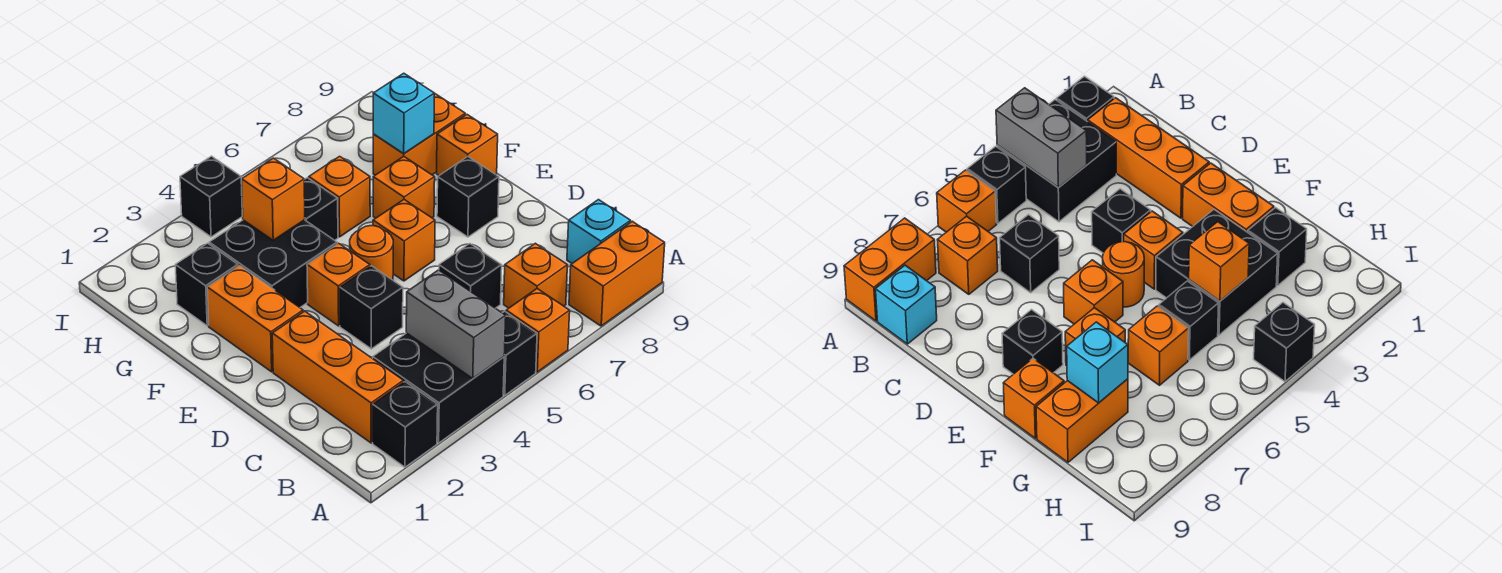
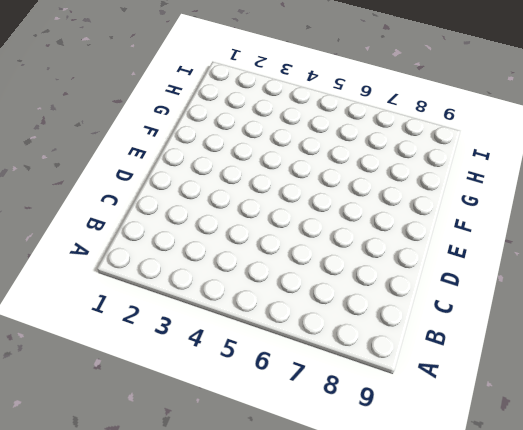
none -> black brick A2 level 1
none -> black brick A3:B4 level 1
none -> black brick A5 level 1

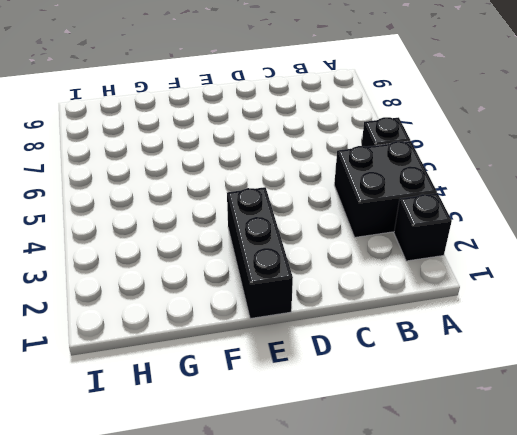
black brick E1:E3 level 1 -> orange brick E2:F2 level 1
none -> orange brick A6 level 1
none -> orange brick A8:A9 level 1
none -> orange brick B2:D2 level 1

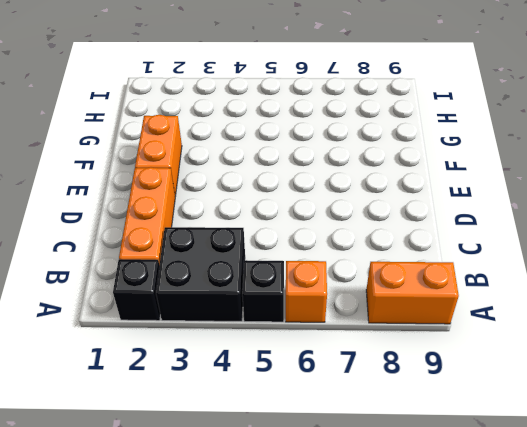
none -> orange brick B7 level 1
none -> cyan brick B9 level 1
none -> black brick C6 level 1

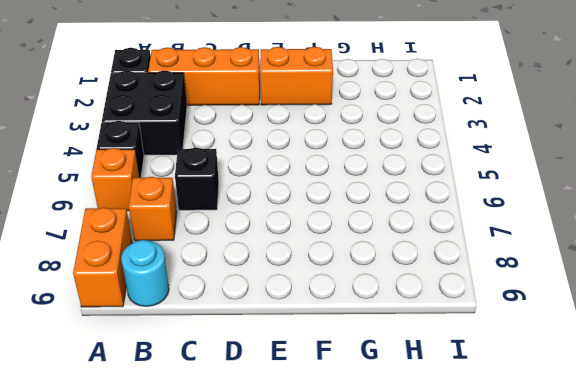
cyan round brick B9 level 1 -> cyan brick B9 level 1
none -> black brick D4 level 1
none -> orange brick E4 level 1
none -> orange round brick E5 level 1

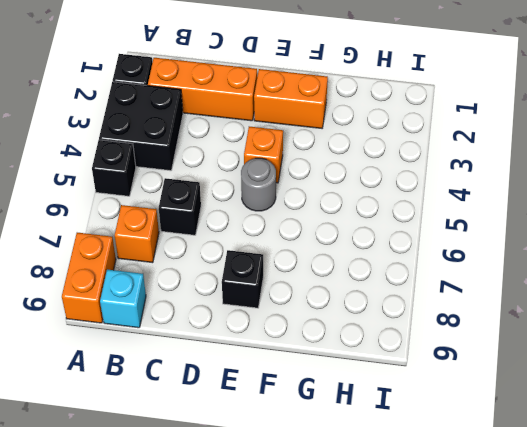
grey round brick E5 level 1 -> orange round brick E5 level 1
none -> orange brick A6 level 1
none -> black brick D4 level 1
none -> orange brick E6 level 1

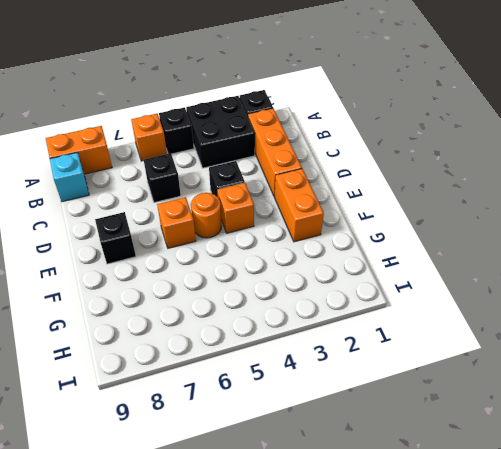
none -> orange brick B7 level 1
none -> black brick F3:G4 level 1
none -> orange brick F7 level 1

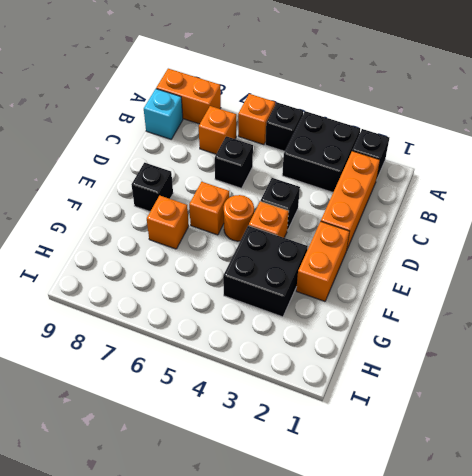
none -> orange brick F9 level 1
none -> black brick G2 level 1
none -> black brick G5 level 1

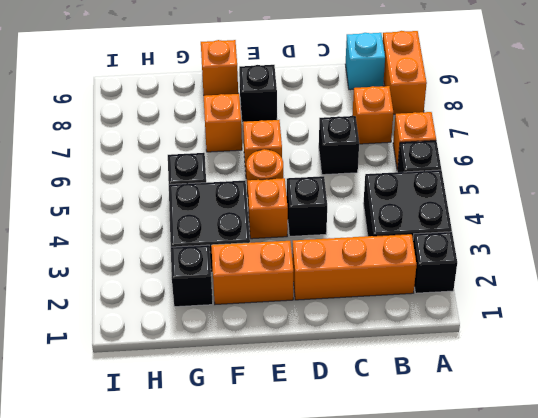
none -> orange brick G6 level 1
none -> orange brick G8:G9 level 1
none -> black brick I4 level 1

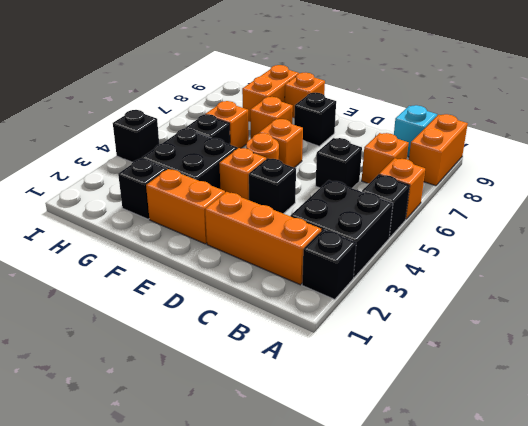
none -> grey brick A4:B4 level 2
none -> orange brick G4 level 2
none -> cyan brick G8 level 2

